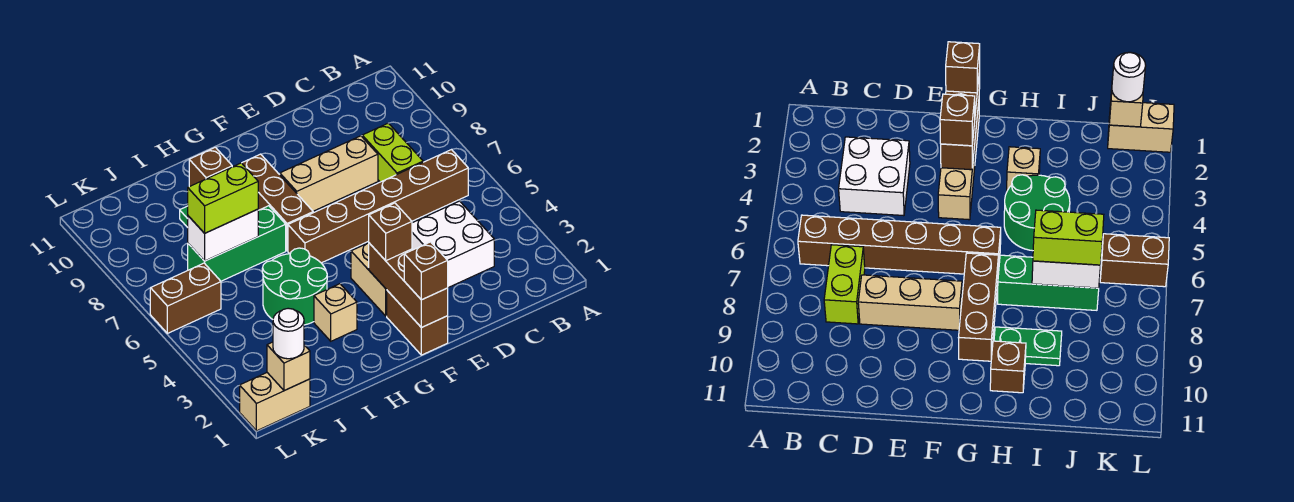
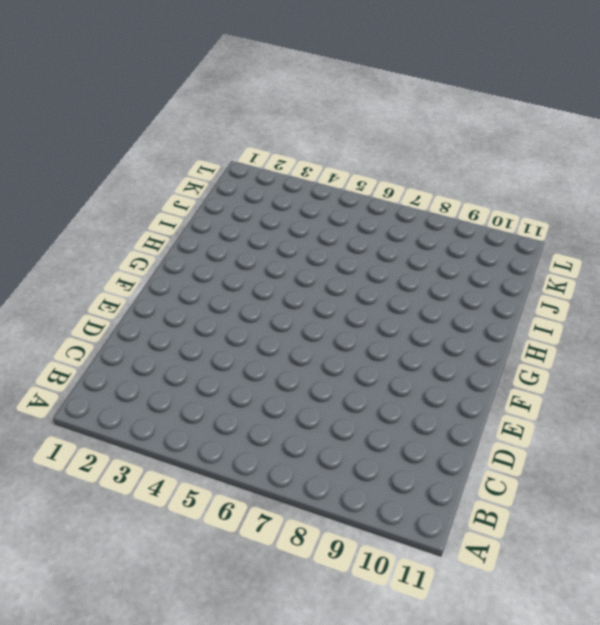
none -> brown brick B6:G6 level 1
none -> white brick C3:D4 level 1
none -> lime brick C7:C8 level 1

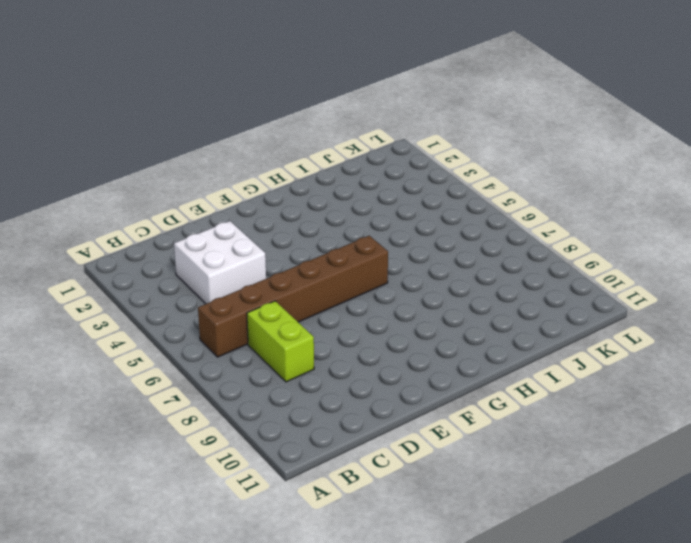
none -> tan brick D8:F8 level 1
none -> brown brick F1:F2 level 1
none -> tan brick F3:F4 level 1

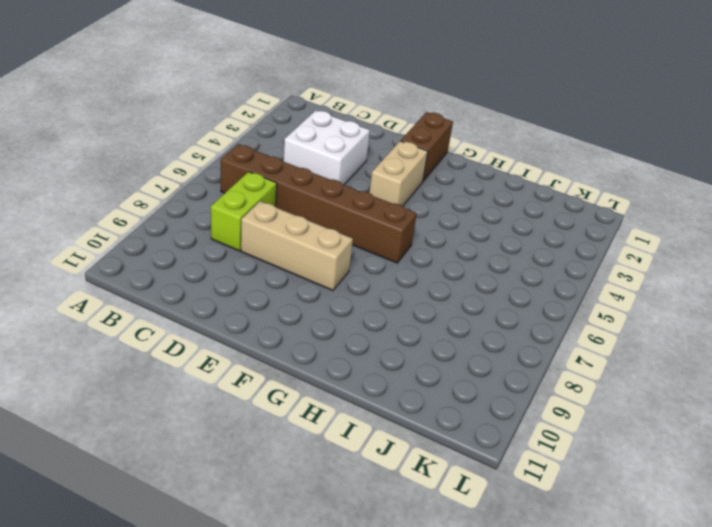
none -> brown brick G7:G9 level 1
none -> tan brick H3 level 1
none -> green round brick H4:I5 level 1

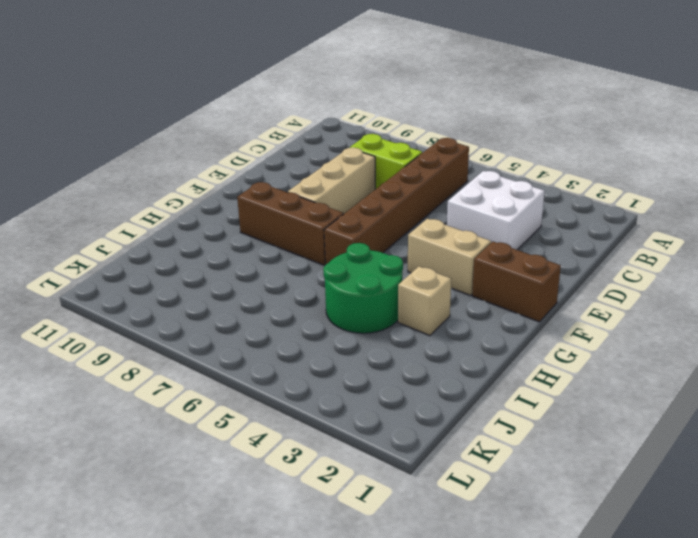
none -> green brick H7:J7 level 1
none -> green plate H9:I9 level 1
none -> brown brick H10 level 1

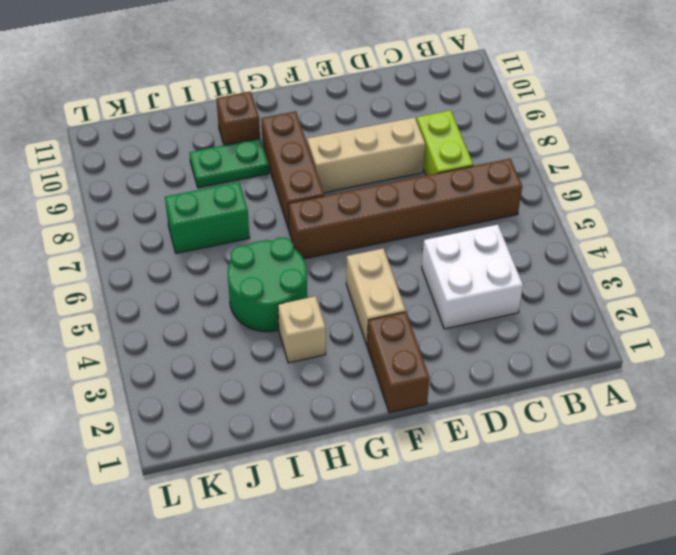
green brick I7:J7 level 1 -> green brick H7:J7 level 1
none -> tan brick K1:L1 level 1
none -> brown brick K6:L6 level 1
none -> brown brick F1:F3 level 2

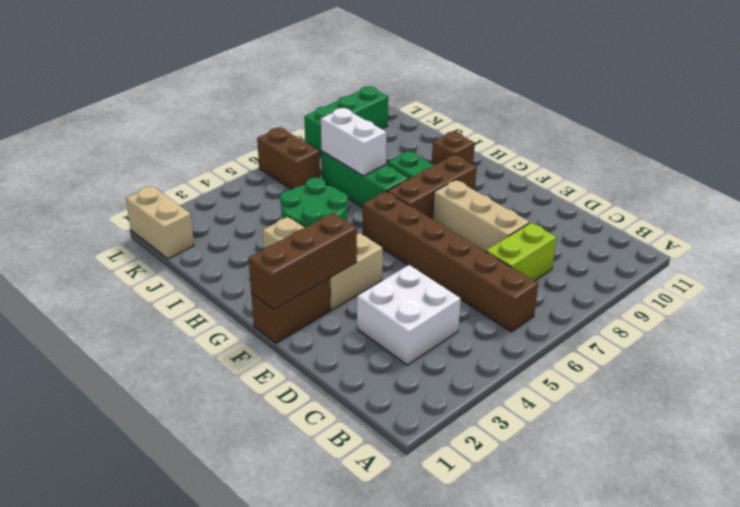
green brick L8:L10 level 1 -> none
none -> tan brick K1 level 2
none -> brown brick F1 level 3
none -> brown brick F3 level 3

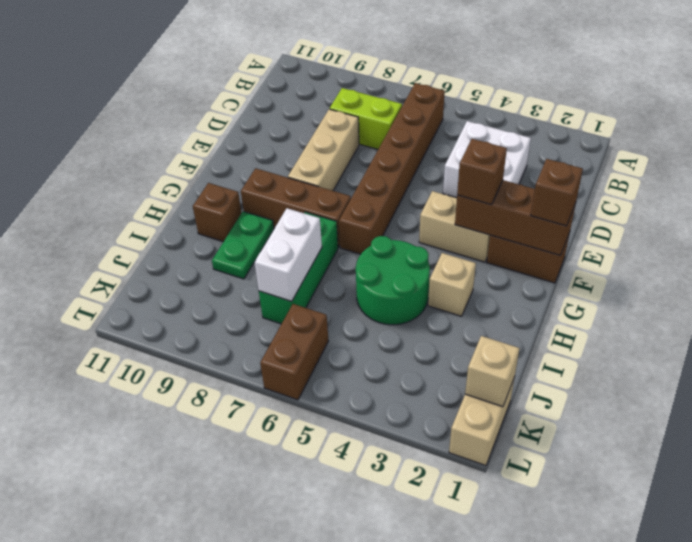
none -> lime brick I7:J7 level 3
none -> white round brick K1 level 3

